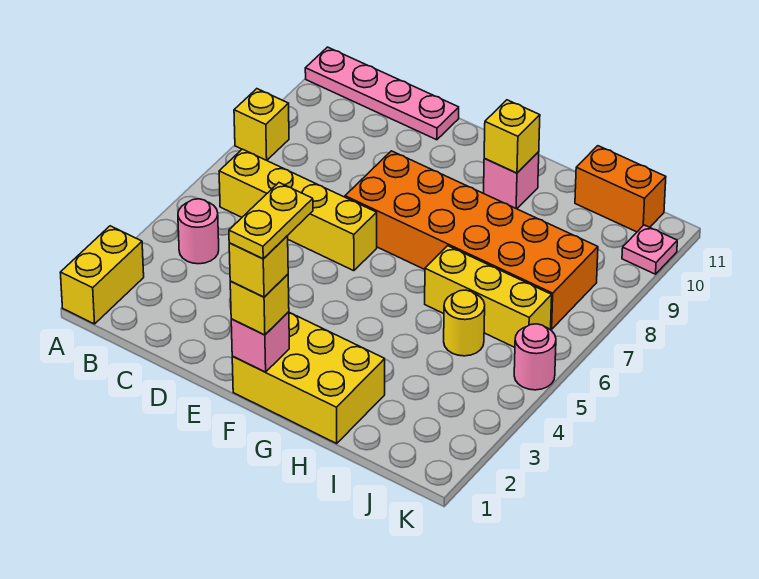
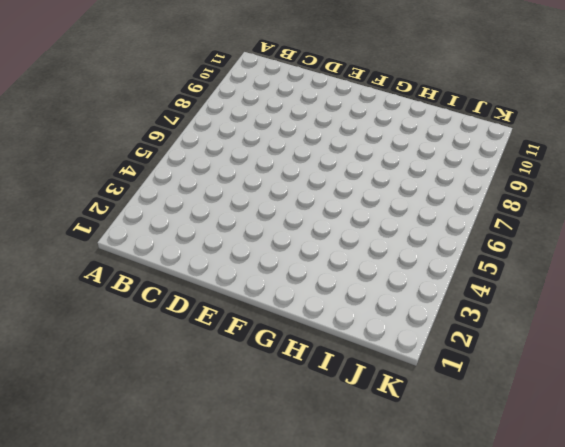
none -> yellow brick A1:A2 level 1
none -> yellow brick A8 level 1
none -> pink plate A11:D11 level 1

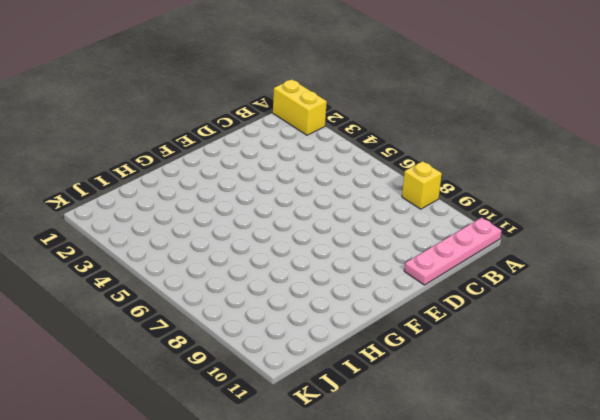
none -> pink round brick B4 level 1
none -> yellow brick B6:E6 level 1
none -> orange brick E7:J8 level 1

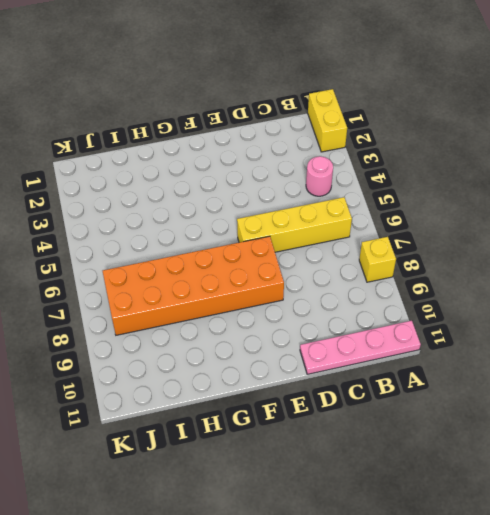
none -> yellow brick F1:H2 level 1
none -> pink brick G10 level 1
none -> yellow brick H6:J6 level 1

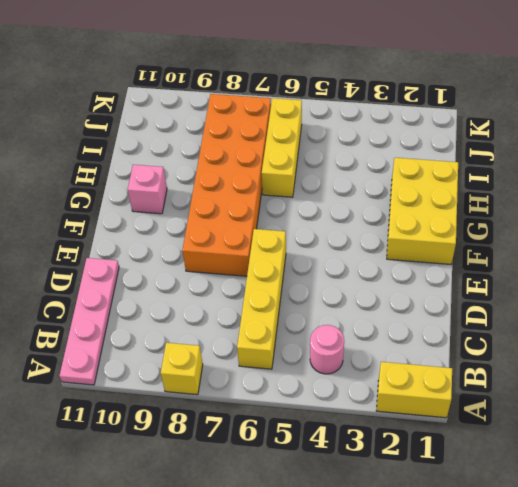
none -> yellow round brick I5 level 1
none -> orange brick I11:J11 level 1
none -> pink round brick K5 level 1

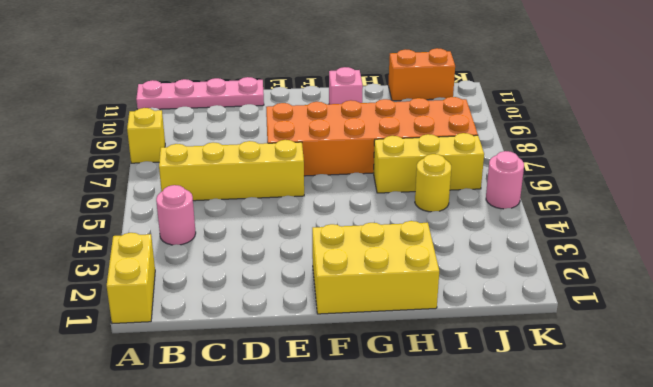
none -> pink plate K10 level 1
none -> pink brick F1 level 2
none -> yellow brick G10 level 2

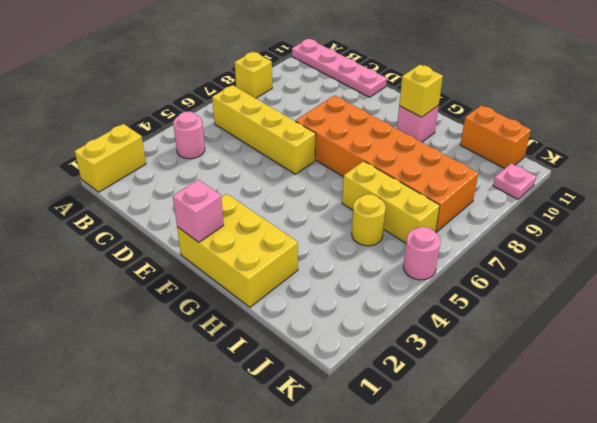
none -> yellow brick F1 level 3
none -> yellow brick F1 level 4
none -> yellow plate F1:F2 level 5

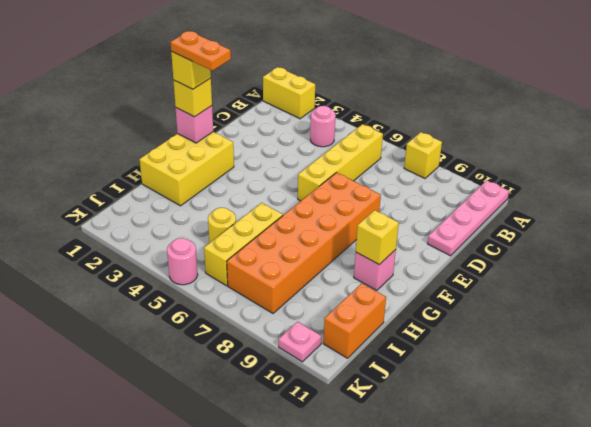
orange plate F1:F2 level 5 -> yellow plate F1:F2 level 5

